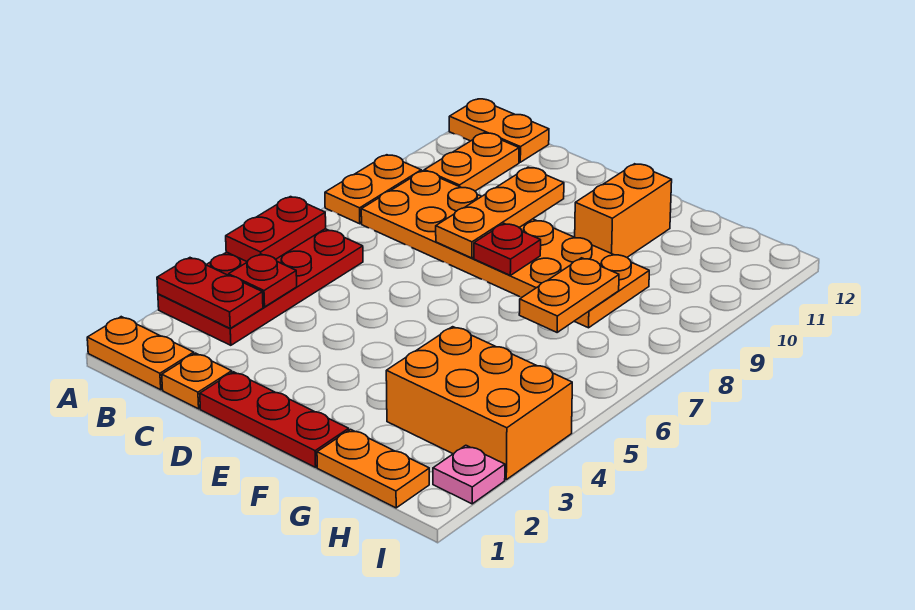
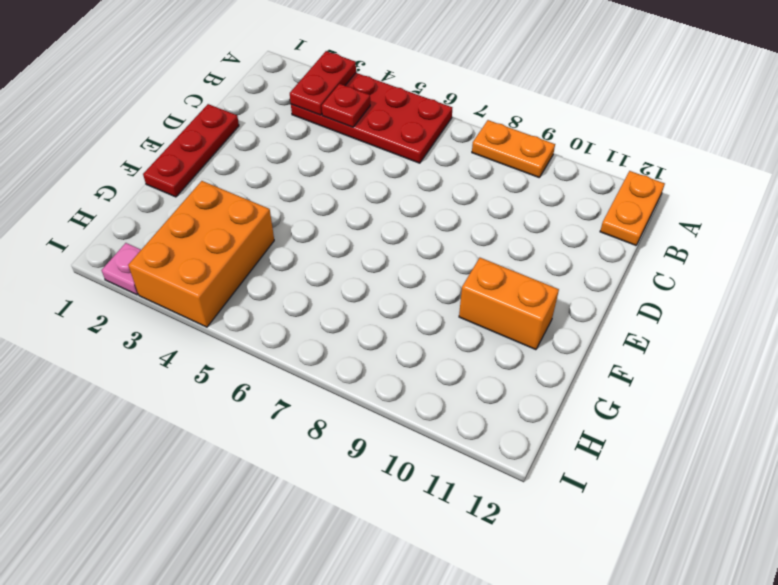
none -> orange plate A1:B1 level 1
none -> orange plate B8:G9 level 1
none -> orange plate B10:B11 level 1

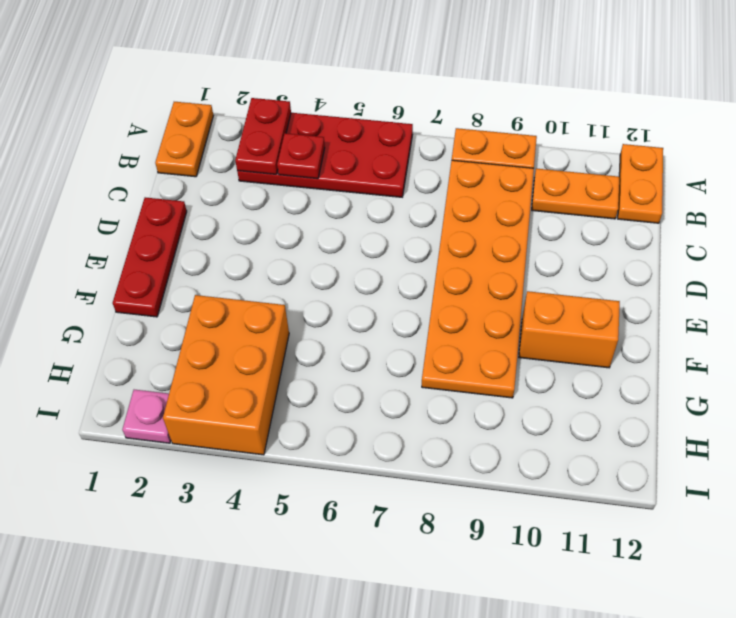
none -> orange plate C1 level 1
none -> orange plate G1:H1 level 1
none -> red plate A5:A6 level 2

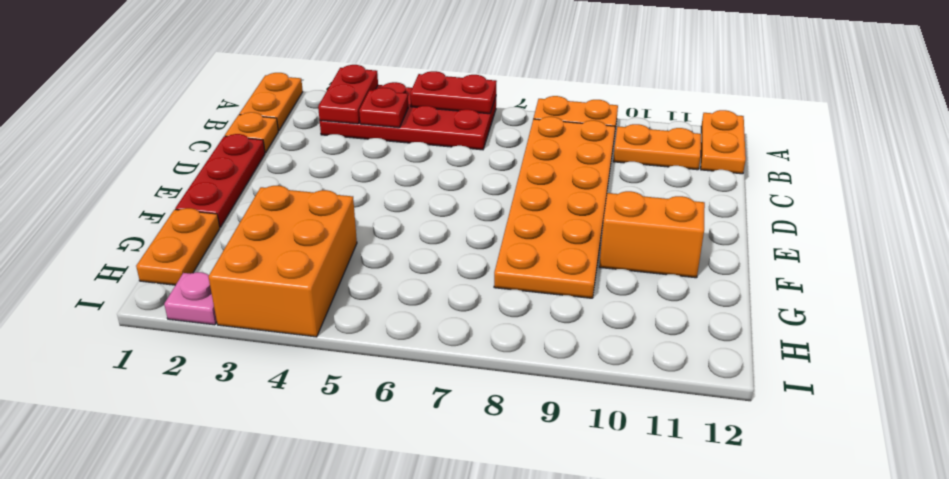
none -> orange plate D8:D10 level 2
none -> red plate E8 level 2
none -> orange plate G7:G8 level 2

